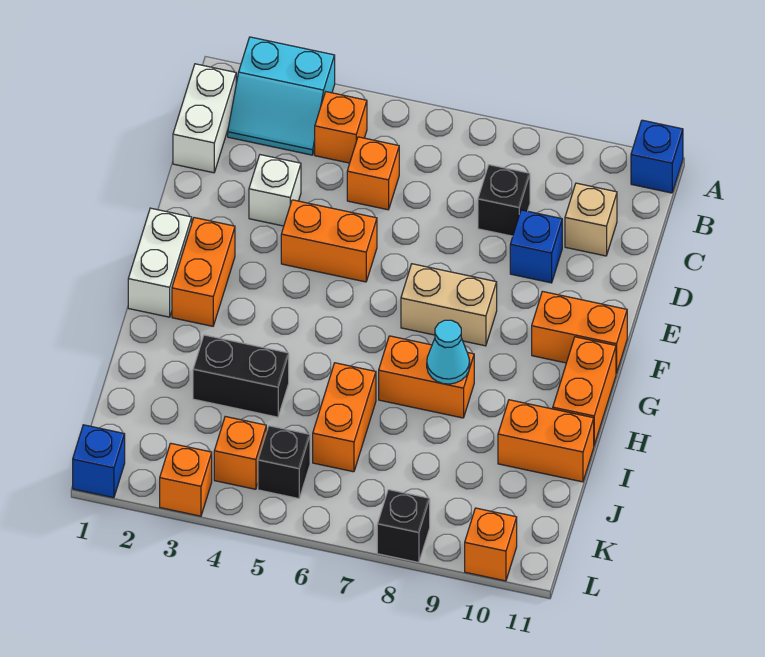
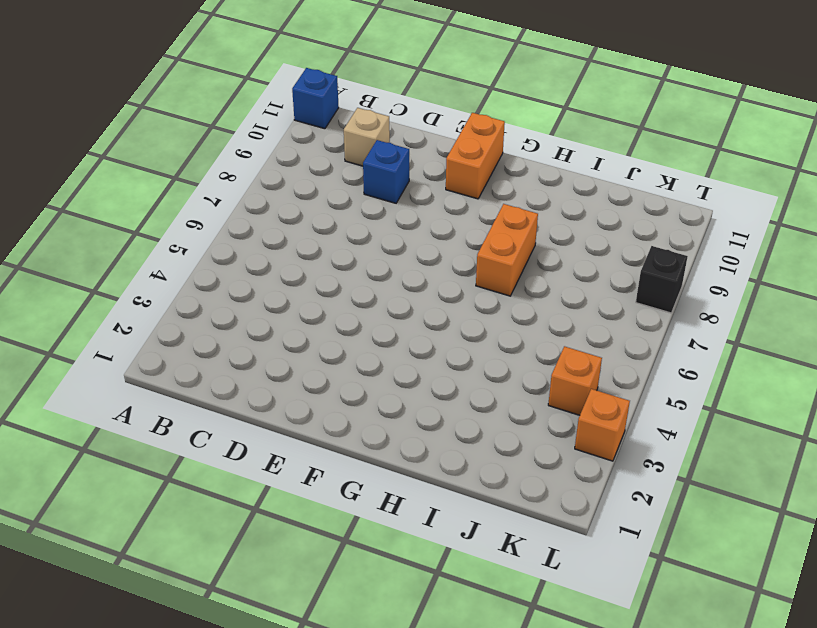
none -> cyan slope A2:B3 level 1 top A
none -> white brick B1:C1 level 1
none -> orange brick B4 level 1

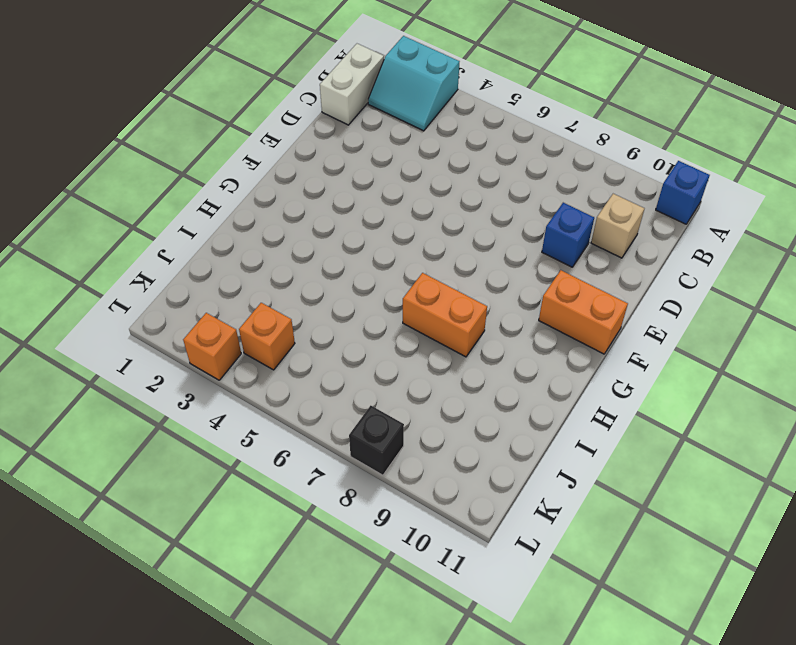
none -> orange brick B4 level 1
none -> orange brick C5 level 1
none -> black brick C8 level 1

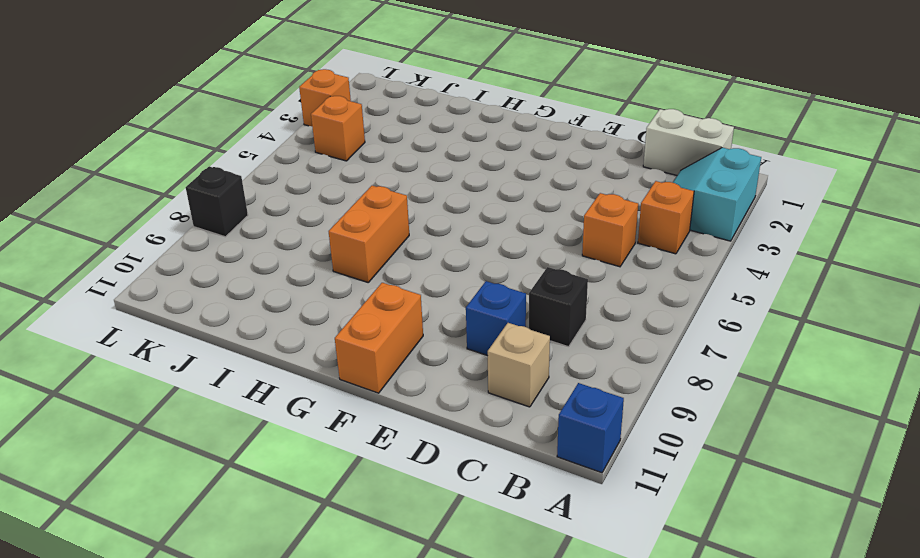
none -> white brick D3 level 1
none -> orange brick E4:E5 level 1
none -> white brick F1:G1 level 1

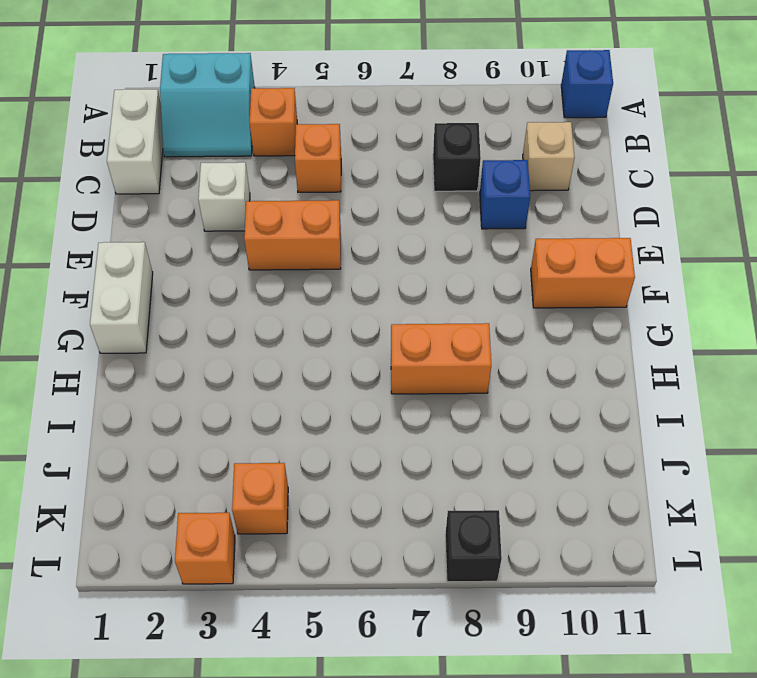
none -> orange brick F2:G2 level 1
none -> tan brick F7:F8 level 1
none -> orange brick G11:H11 level 1

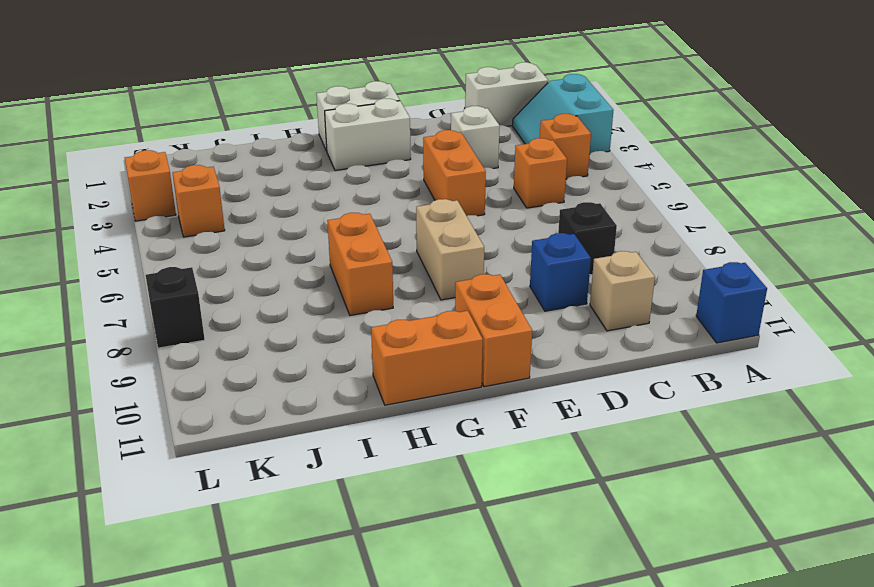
white brick F2:G2 level 1 -> orange brick F2:G2 level 1
none -> black brick I3:I4 level 1
none -> orange brick I6:J6 level 1
none -> orange brick I10:I11 level 1

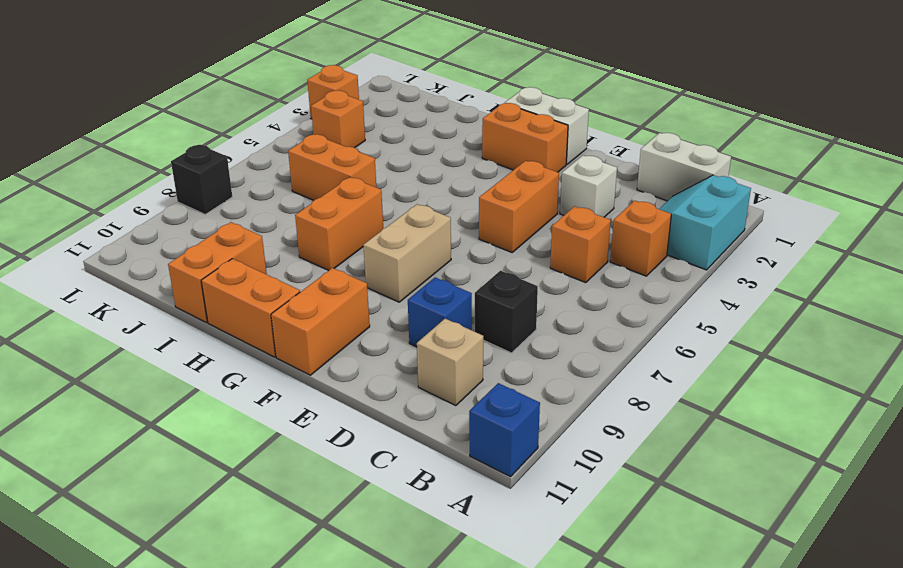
none -> black brick I3:I4 level 1
none -> black brick K5 level 1
none -> blue brick L1 level 1

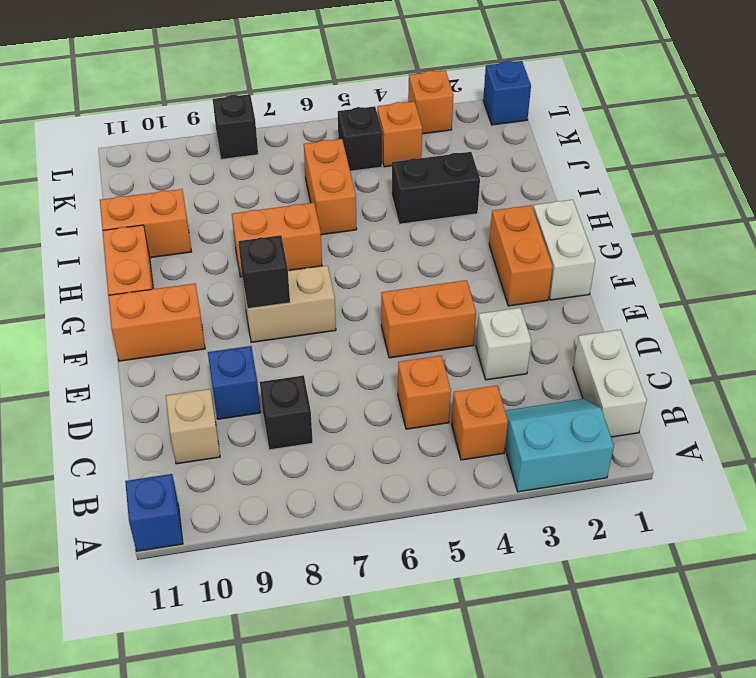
black brick F8 level 2 -> none
none -> orange brick L10 level 1
none -> cyan cone H8 level 2

